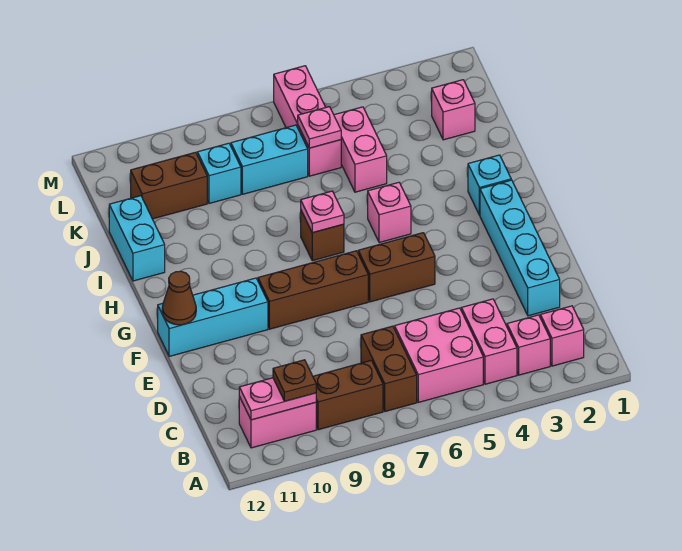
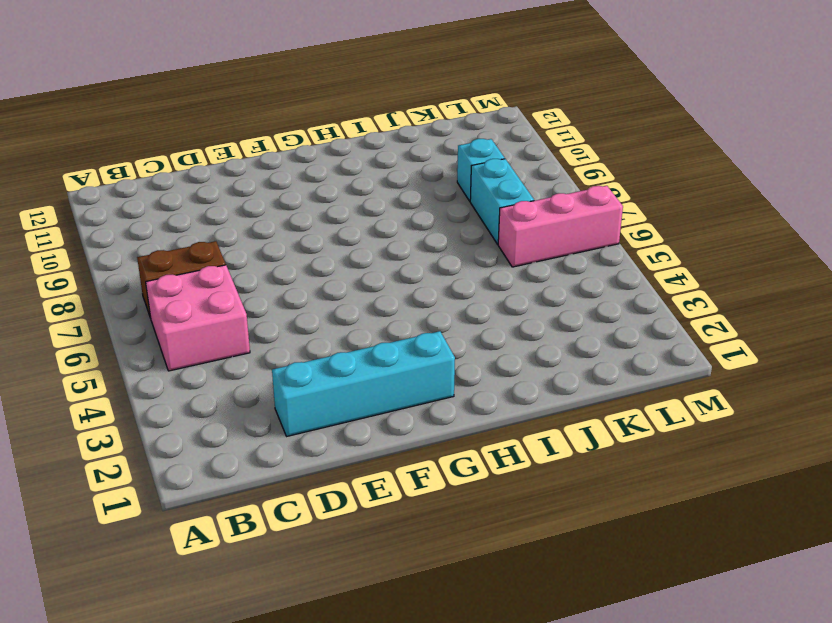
none -> pink brick B2 level 1
none -> pink brick B3 level 1
none -> pink brick B4:C4 level 1

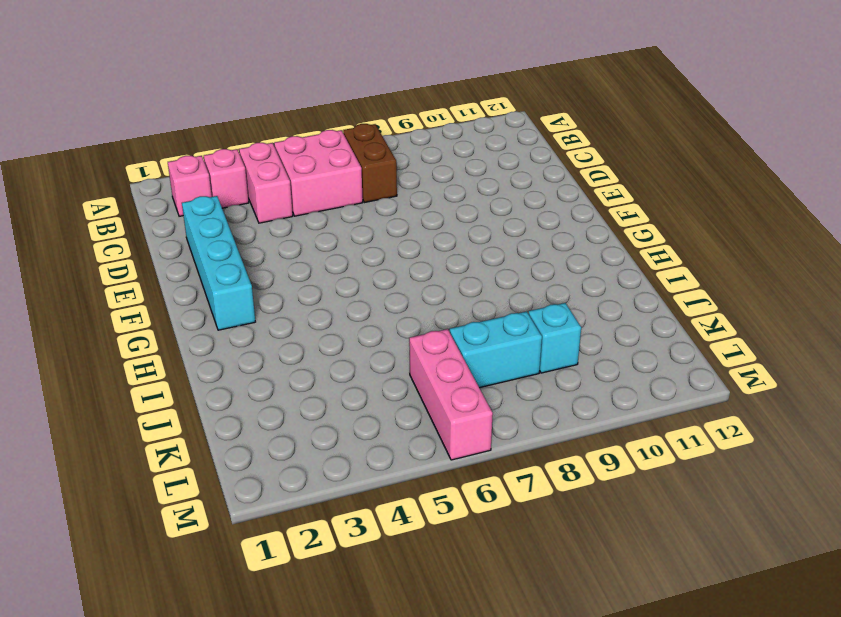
none -> brown brick B8:B9 level 1
none -> pink brick B10:B11 level 1
none -> brown brick F5:F6 level 1

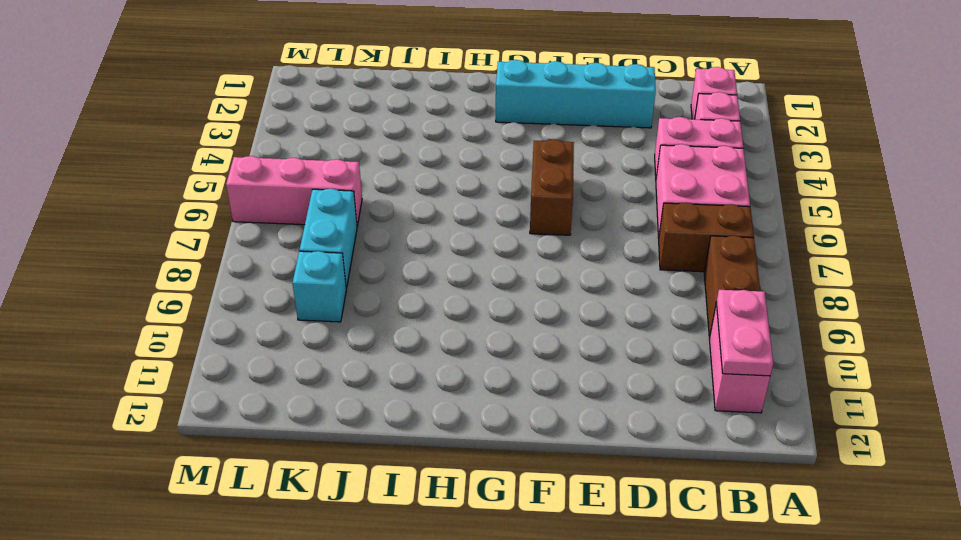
none -> brown brick F7:F9 level 1
none -> cyan brick F10:F12 level 1
none -> cyan brick H2 level 1

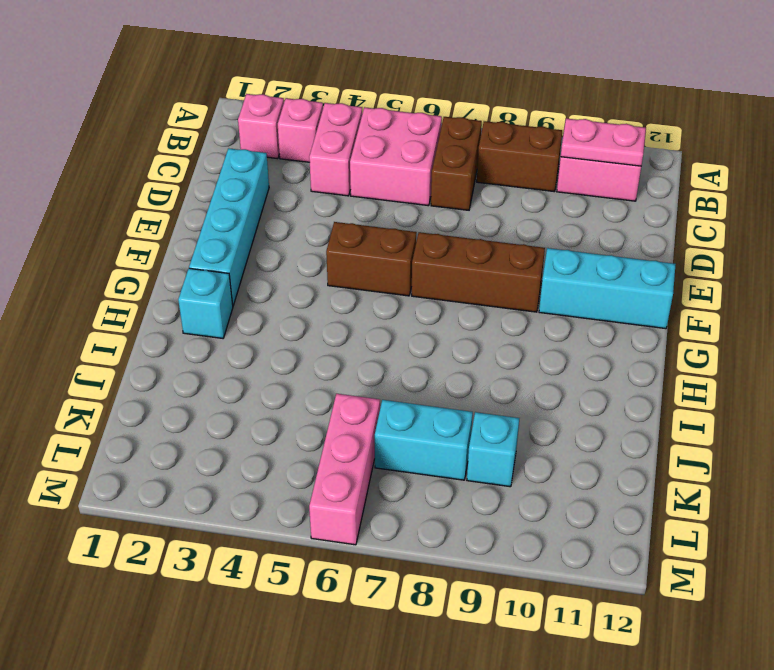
none -> pink brick H5 level 1
none -> brown brick H7 level 1
none -> cyan brick I12:J12 level 1

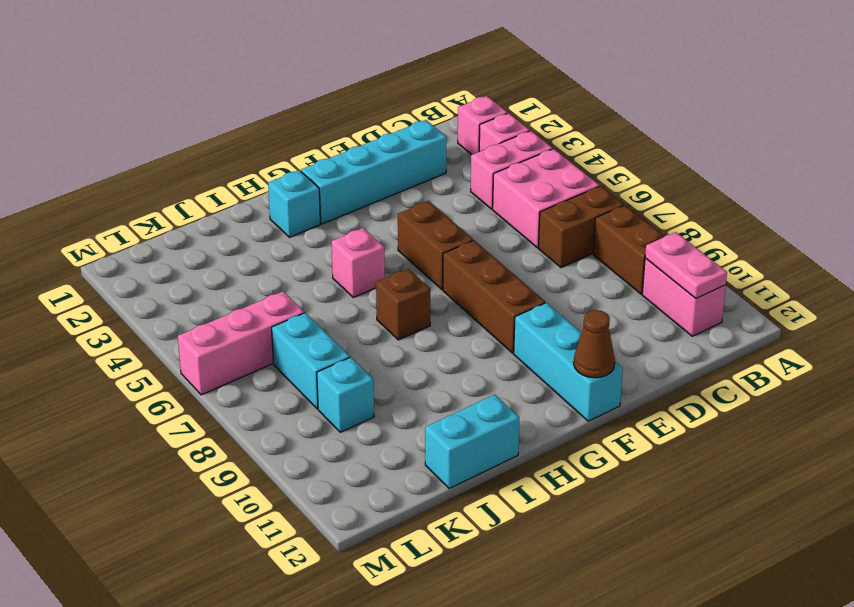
none -> pink brick J5:K5 level 1
none -> pink brick K2 level 1
none -> brown brick K10:K11 level 1

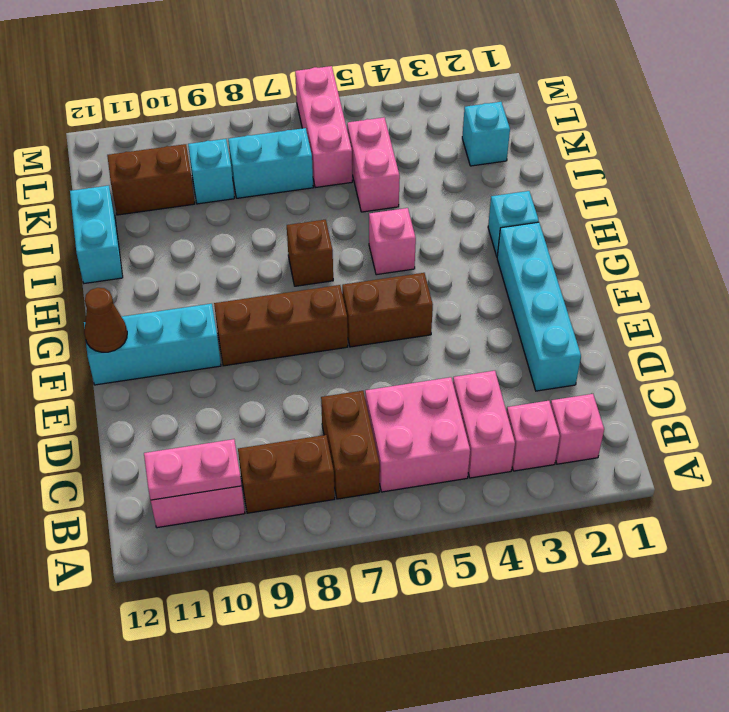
cyan brick K2 level 1 -> pink brick K2 level 1
none -> pink plate H7 level 2
none -> pink plate K6 level 2
none -> brown plate B10 level 3

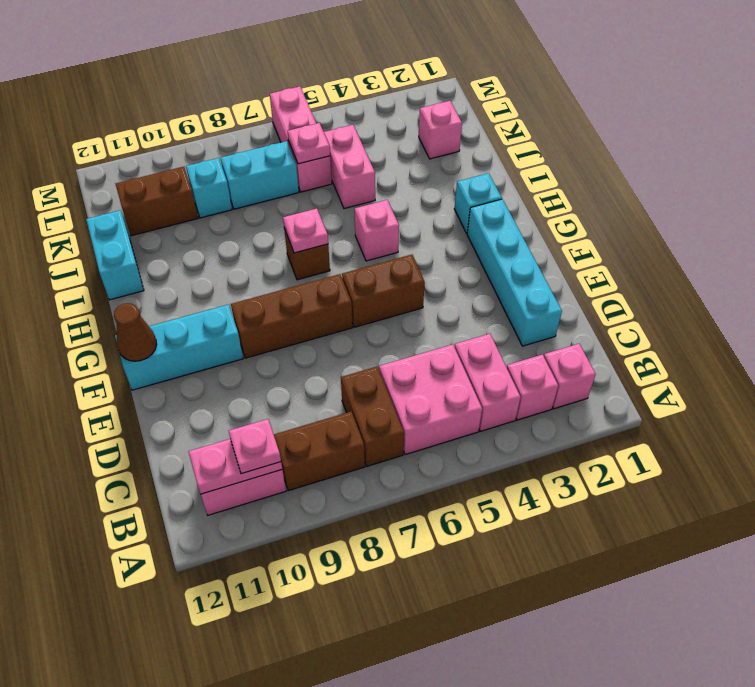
pink plate B10 level 3 -> brown plate B10 level 3

